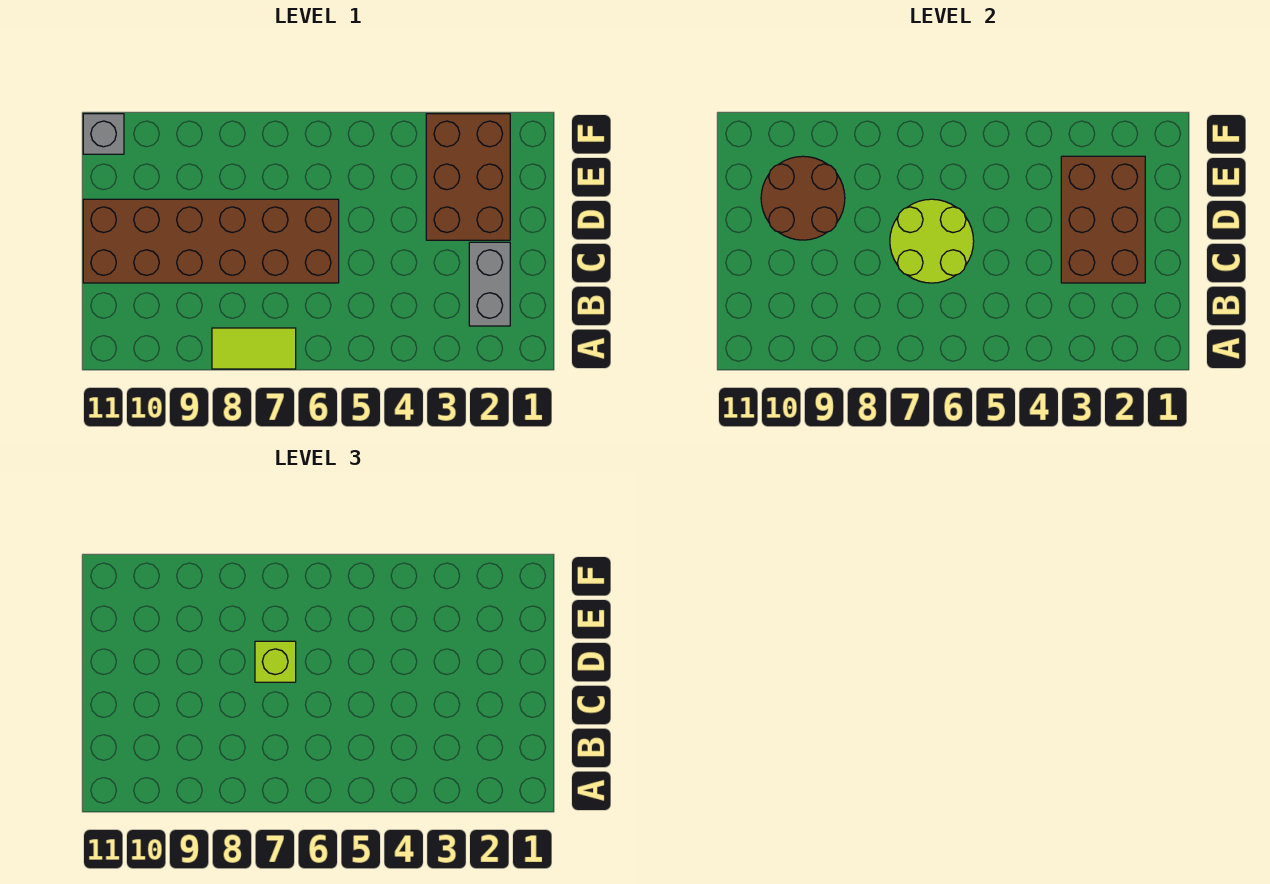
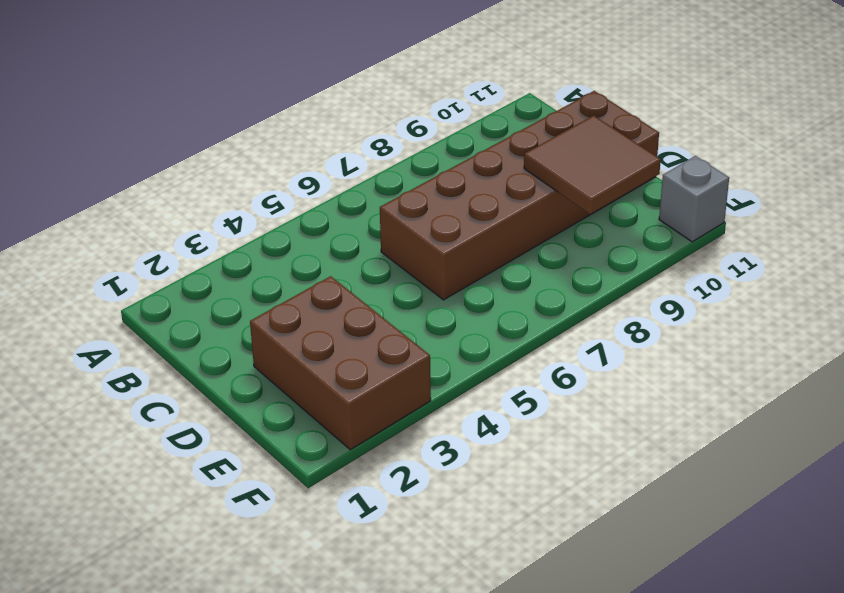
brown tile D9:E10 level 2 -> brown round brick D9:E10 level 2
none -> lime tile A7:A8 level 1
none -> grey brick B2:C2 level 1

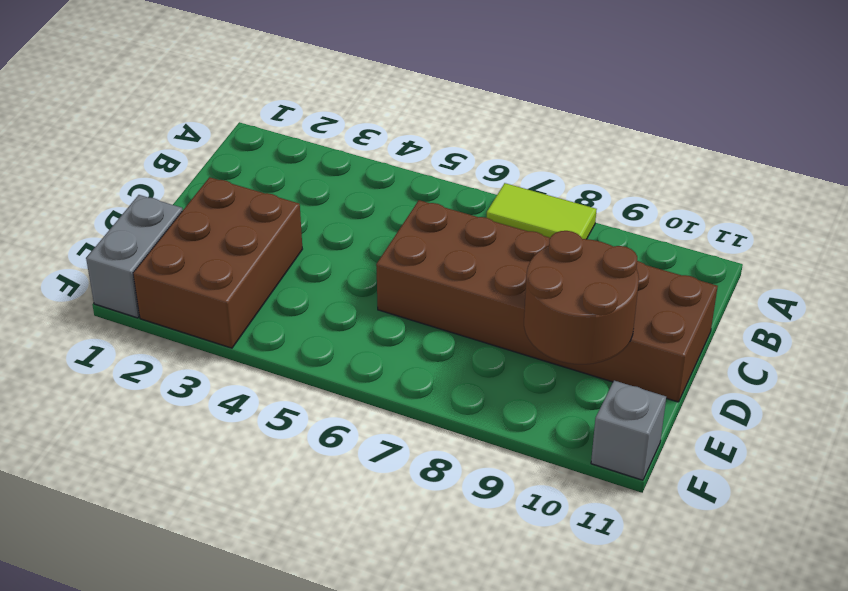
grey brick E1:F1 level 1 -> grey brick B2:C2 level 1
none -> brown brick C2:E3 level 2
none -> lime round brick C6:D7 level 2

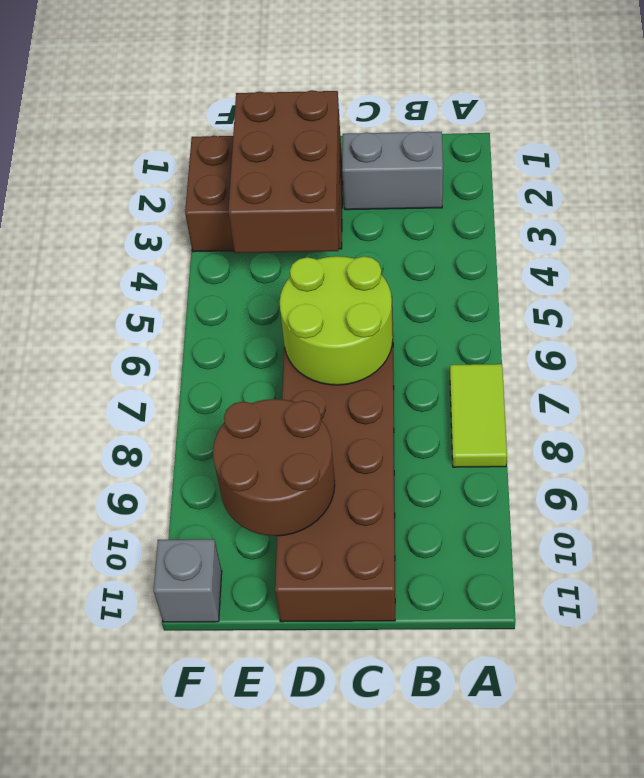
brown brick D2:E4 level 2 -> brown brick C2:E3 level 2
none -> lime brick D7 level 3

